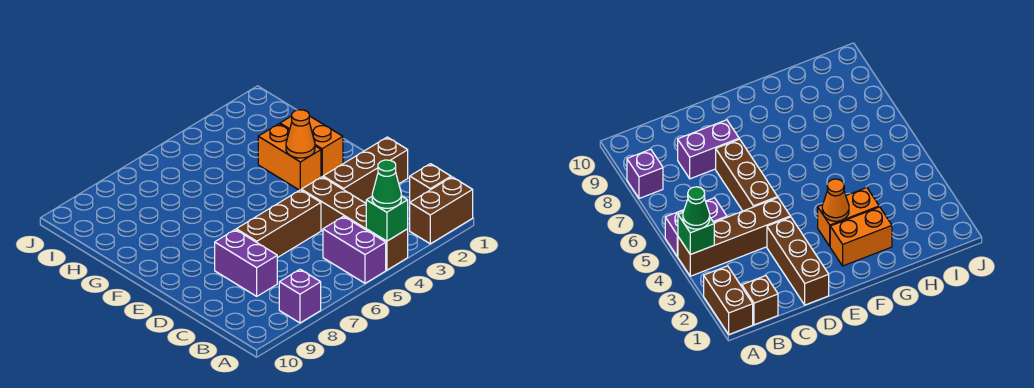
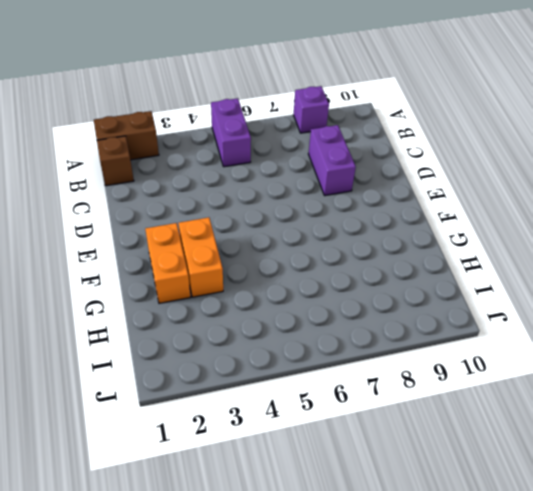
none -> brown brick A4:D4 level 1
none -> brown brick D1:D3 level 1
none -> brown brick D5:D7 level 1

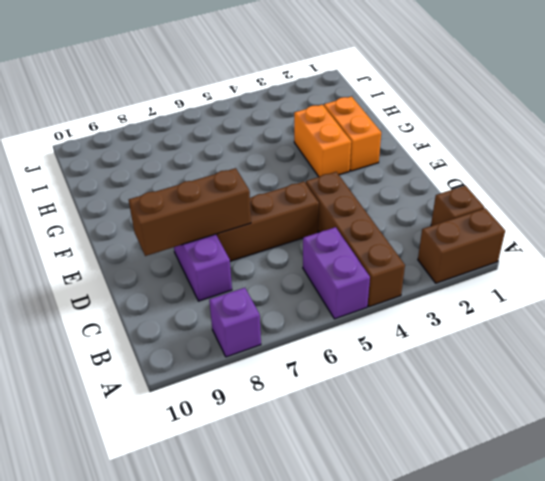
brown brick D7:D9 level 2 -> brown brick D1:D3 level 1
none -> green brick A4 level 2
none -> orange cone F3 level 2
none -> green cone A4 level 3

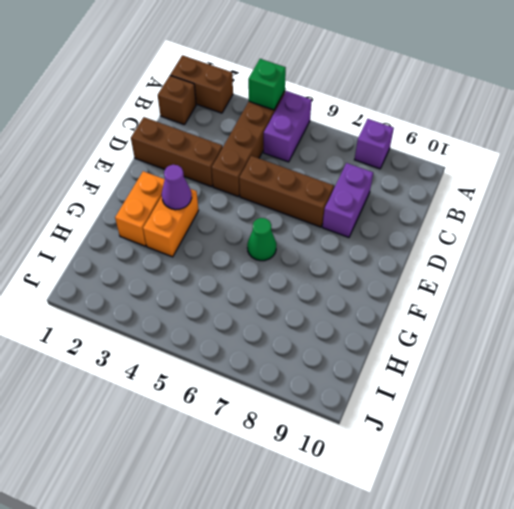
purple cone F3 level 2 -> orange cone F3 level 2
green cone F6 level 1 -> green cone A4 level 3

